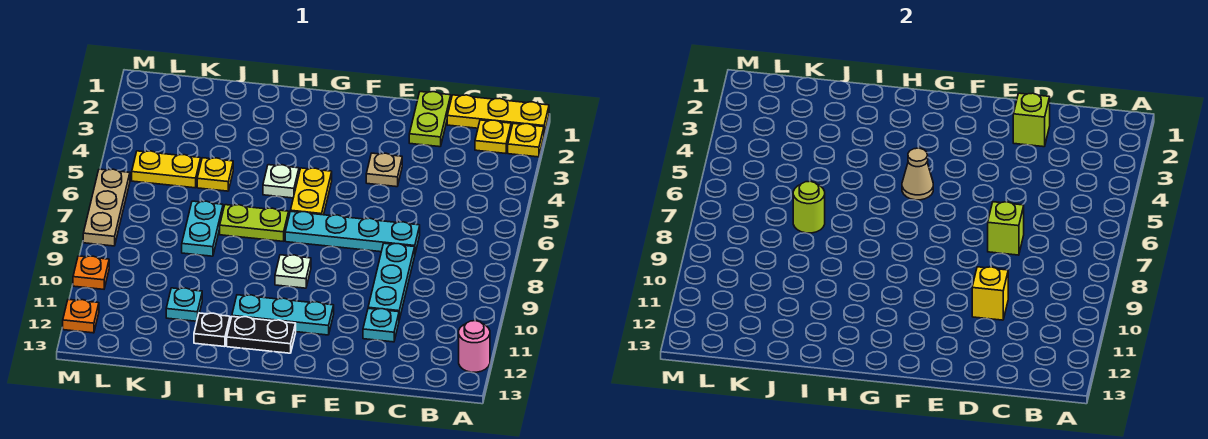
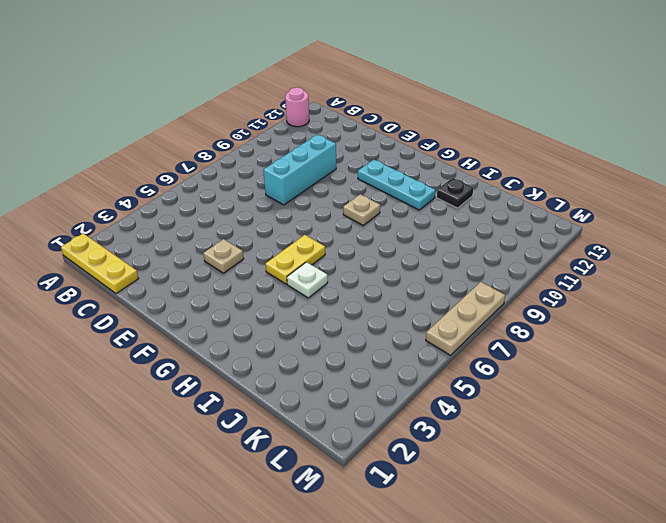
cyan brick D8:D10 level 1 -> cyan plate D8:D10 level 1
tan plate G9 level 1 -> white plate G9 level 1
none -> yellow plate A2 level 1
none -> yellow plate B2 level 1
none -> lime plate D1:D2 level 1

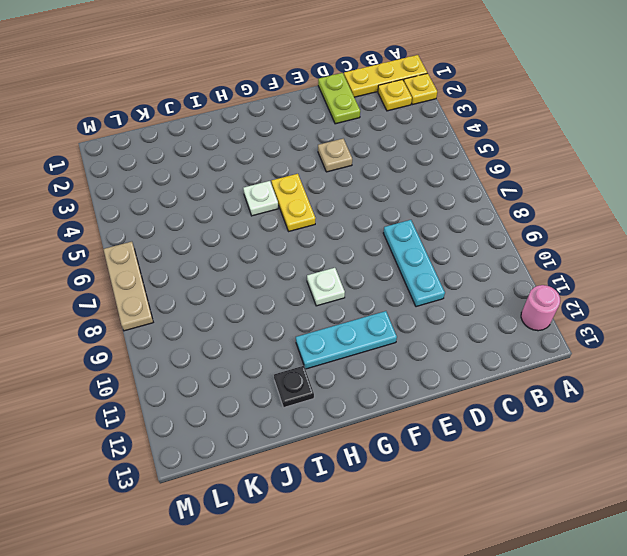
none -> cyan plate D7:G7 level 1
none -> cyan plate D11 level 1
none -> black plate G12:H12 level 1

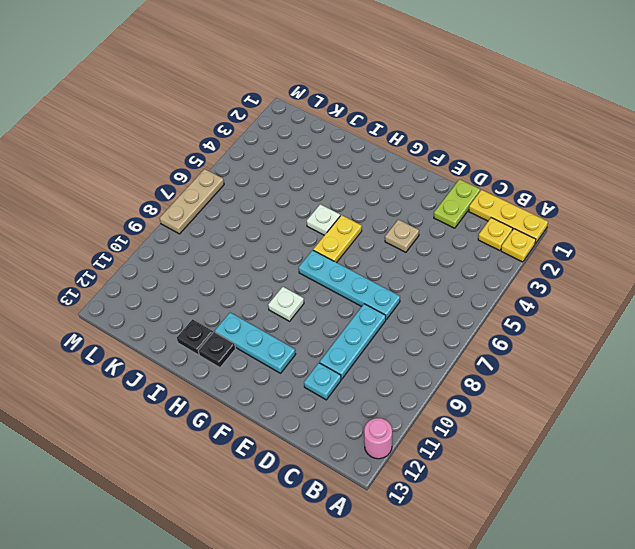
black plate H12 level 1 -> black plate G12:H12 level 1
none -> lime plate H7:I7 level 1
none -> yellow plate J5 level 1
none -> cyan plate J7:J8 level 1

